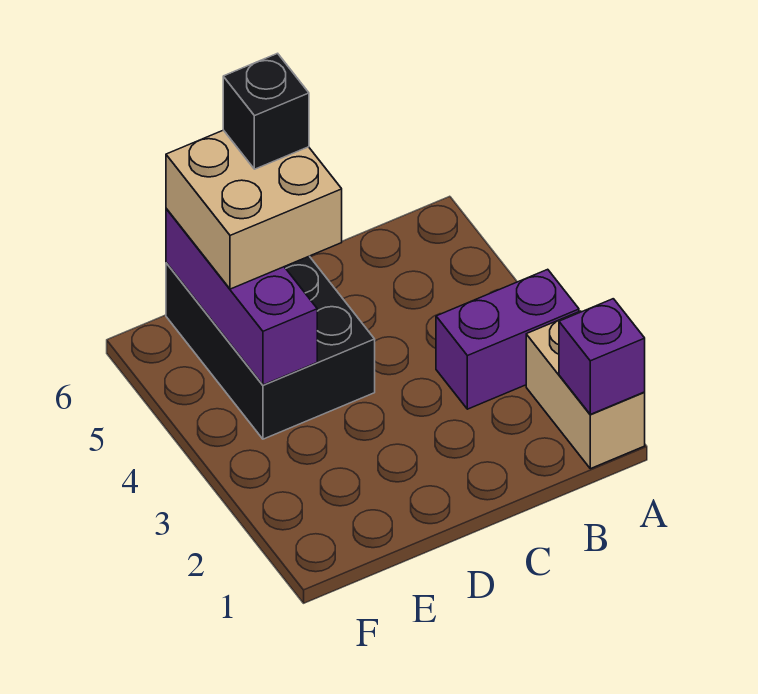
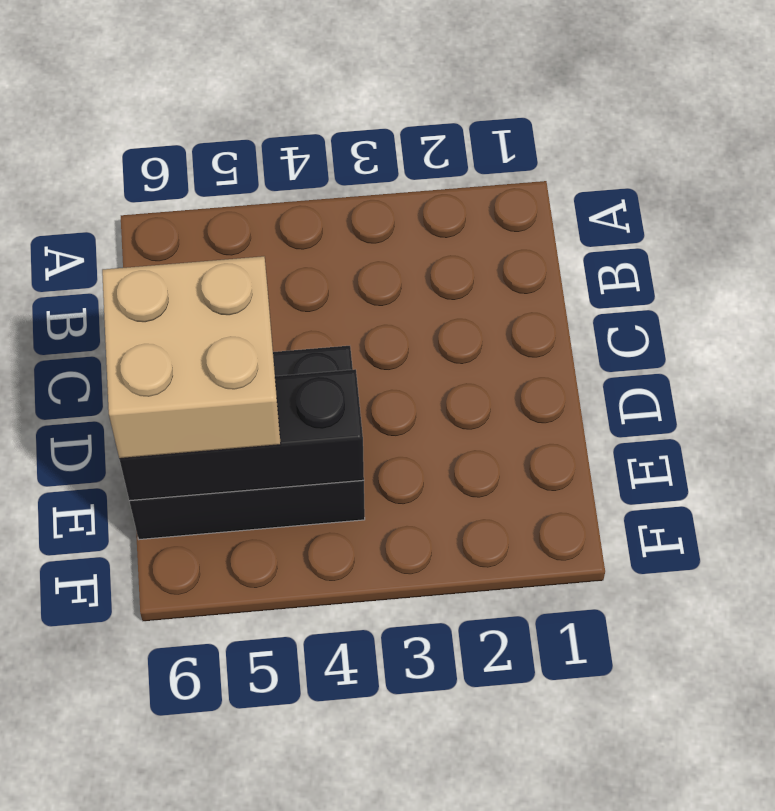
black brick E4:E6 level 2 -> purple brick E4:E6 level 2
none -> tan brick A1:A2 level 1
none -> purple brick A3:B3 level 1

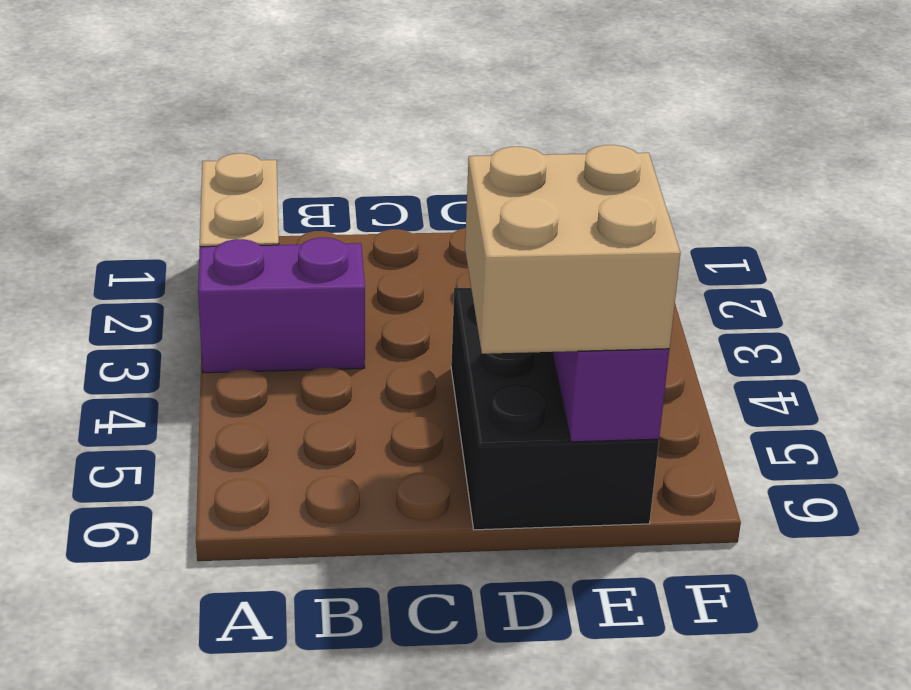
none -> purple brick A1 level 2
none -> black brick D6 level 4

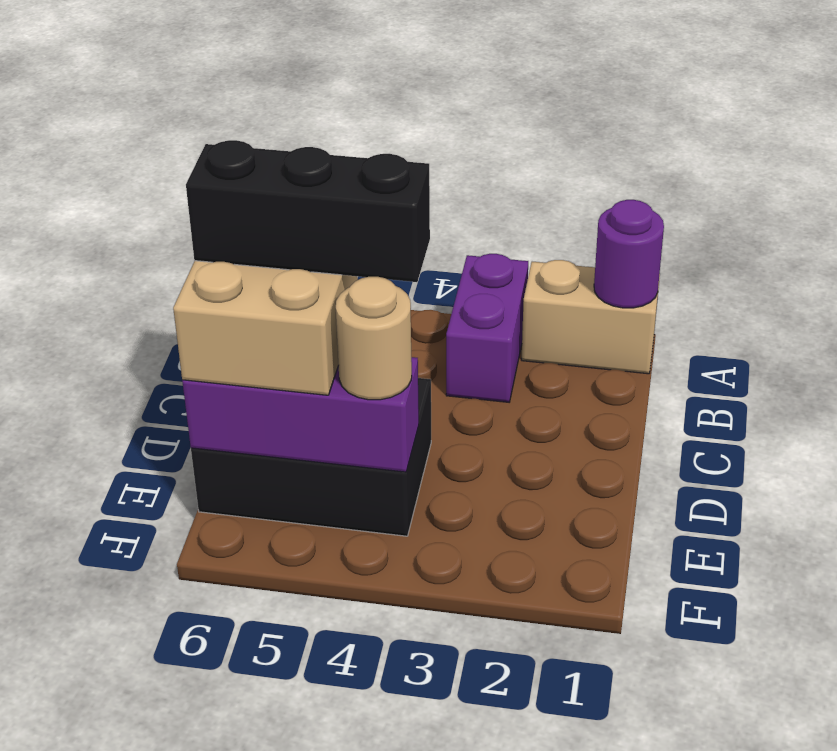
purple round brick A1 level 2 -> purple brick A1 level 2
black brick D4:D6 level 4 -> black brick D6 level 4
tan round brick E4 level 3 -> none

